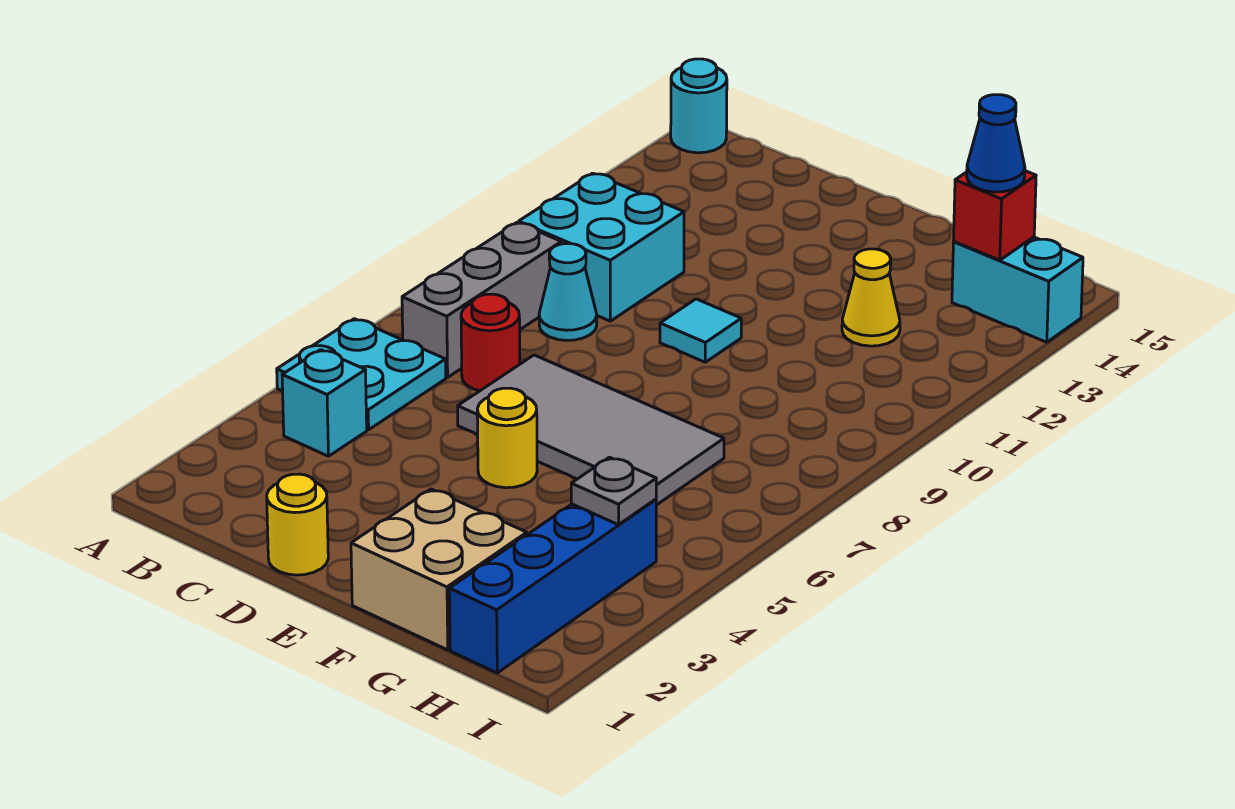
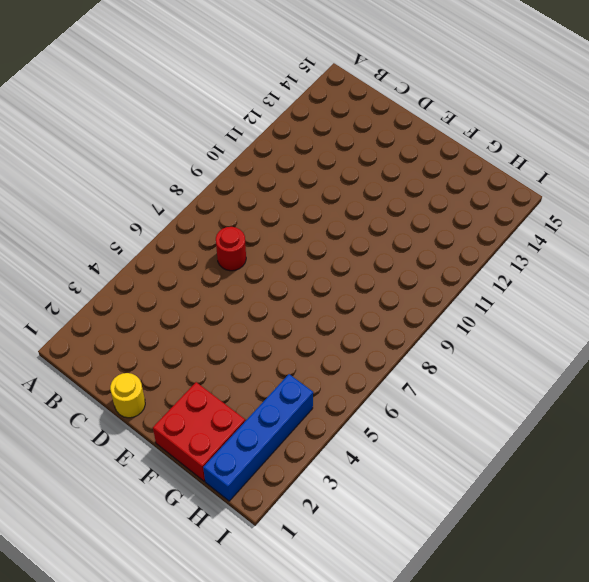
red brick F1:G2 level 1 -> tan brick F1:G2 level 1
none -> cyan plate A5:B6 level 1
none -> cyan round brick A15 level 1
none -> cyan brick B4 level 1

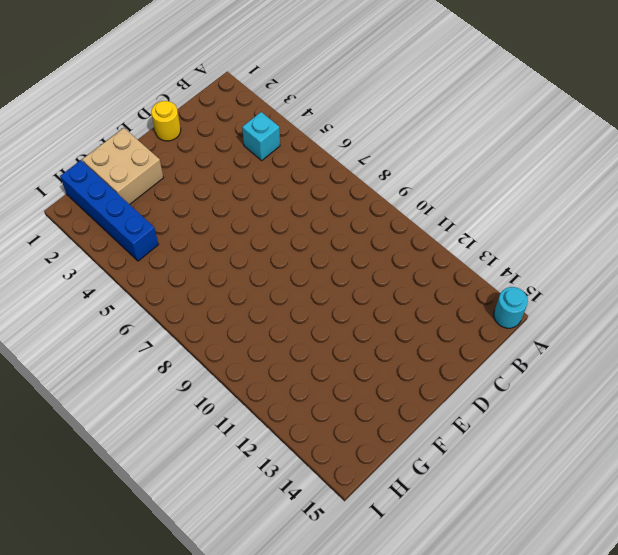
none -> cyan plate A5:B6 level 1
none -> grey brick B7:B9 level 1
none -> cyan brick B10:C11 level 1

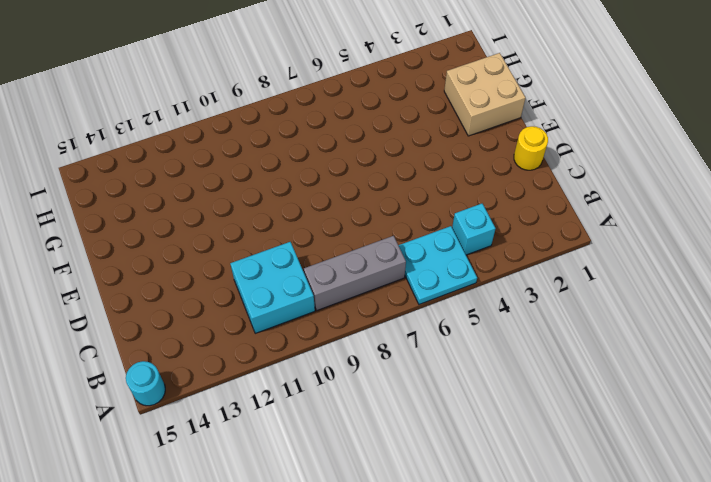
none -> red round brick C7 level 1
none -> cyan cone C9 level 1
none -> grey tile D6:G7 level 1

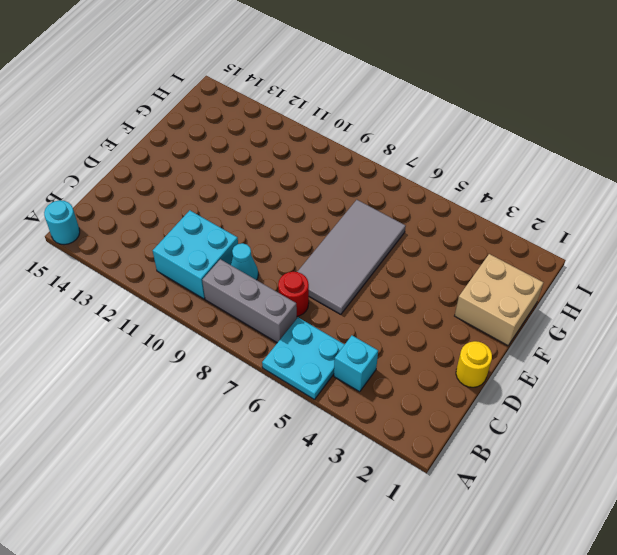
none -> yellow round brick E5 level 1
none -> cyan tile E10 level 1
none -> yellow cone G12 level 1

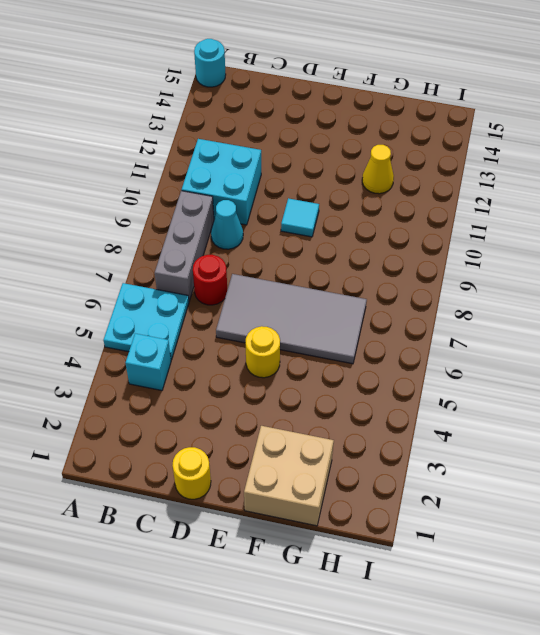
none -> blue brick H1:H4 level 1
none -> cyan brick H14:I14 level 1
none -> grey plate H4 level 2

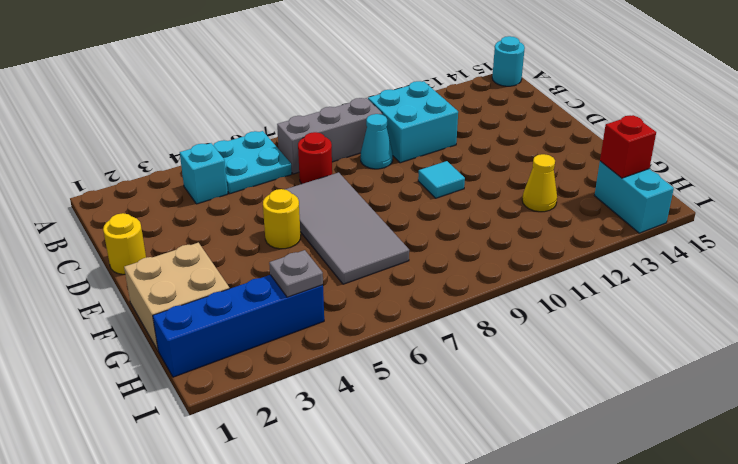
none -> blue cone H14 level 3

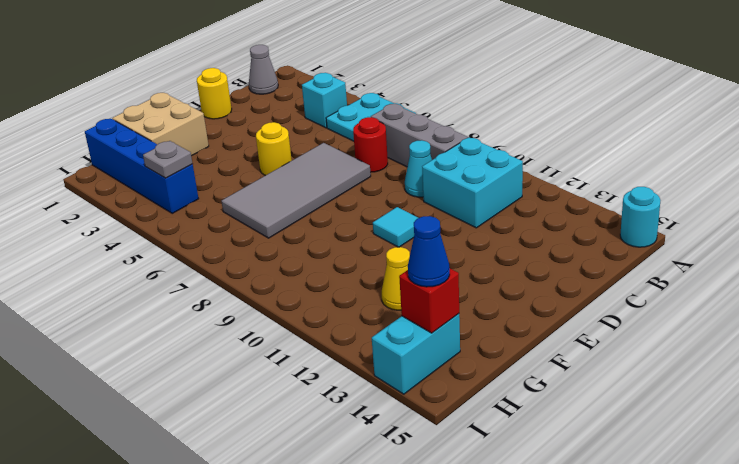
grey cone B1 level 1 -> none

